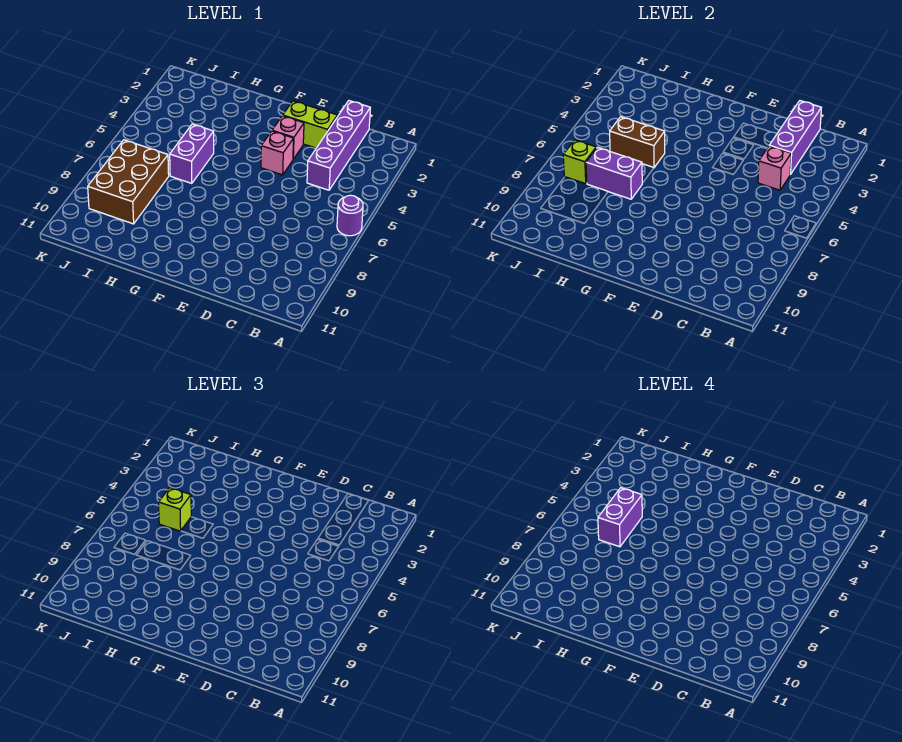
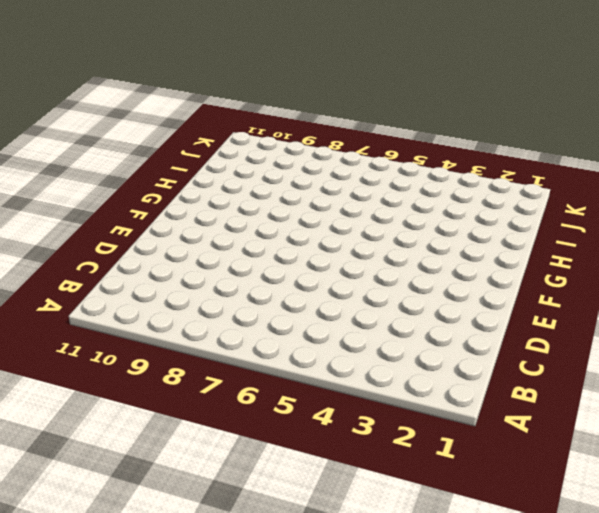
none -> purple round brick A6 level 1
none -> purple brick C1:C4 level 1
none -> lime brick D2:E2 level 1

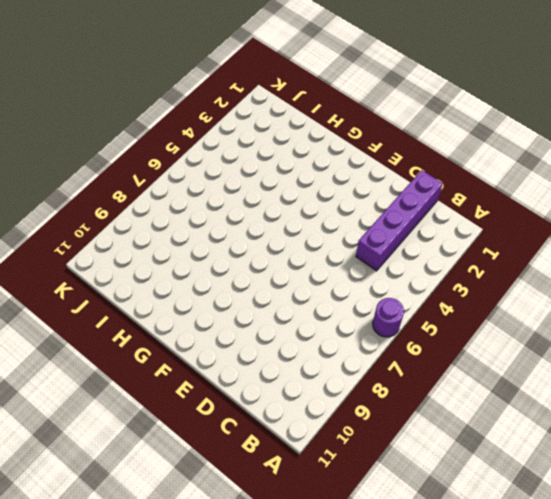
none -> lime brick D2:E2 level 1
none -> pink brick E3 level 1
none -> pink brick E4 level 1

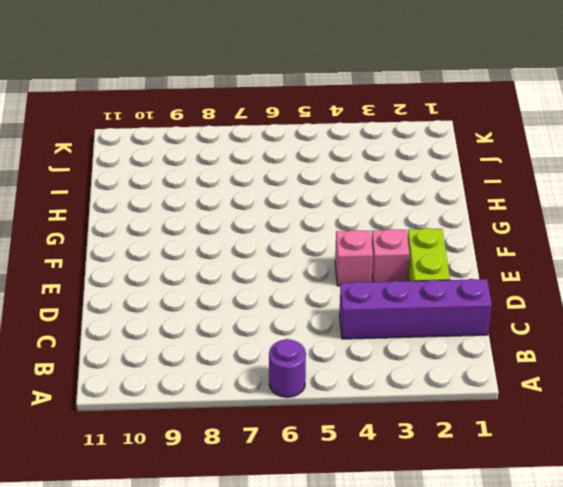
none -> purple brick H5:H6 level 1
none -> brown brick I7:J9 level 1
none -> purple brick C1:C3 level 2

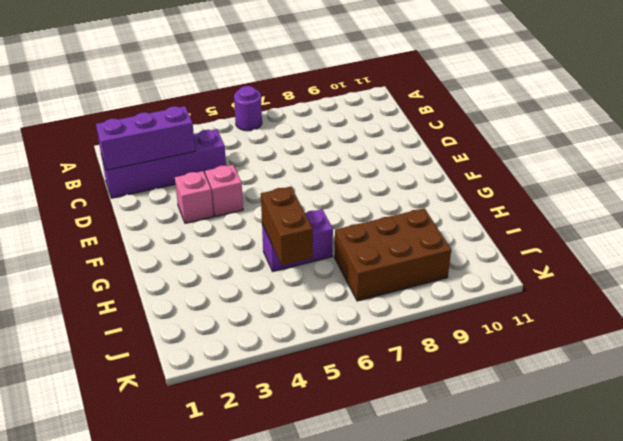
none -> lime brick D2:E2 level 1
none -> pink brick C4 level 2
none -> purple brick H7:I7 level 2

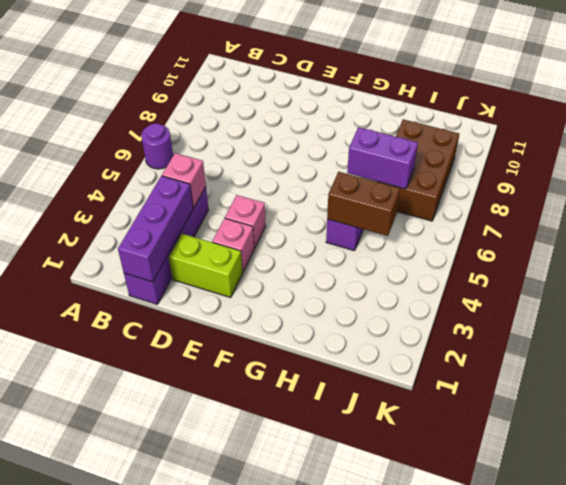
none -> lime brick J7 level 2
none -> lime brick I5 level 3
none -> purple brick I5:I6 level 4

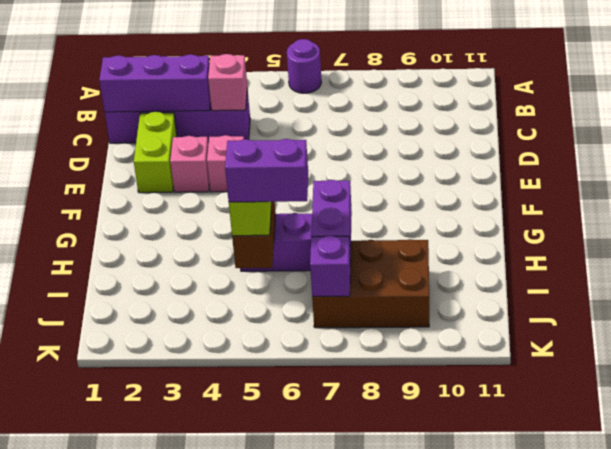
purple brick J7 level 2 -> lime brick J7 level 2

